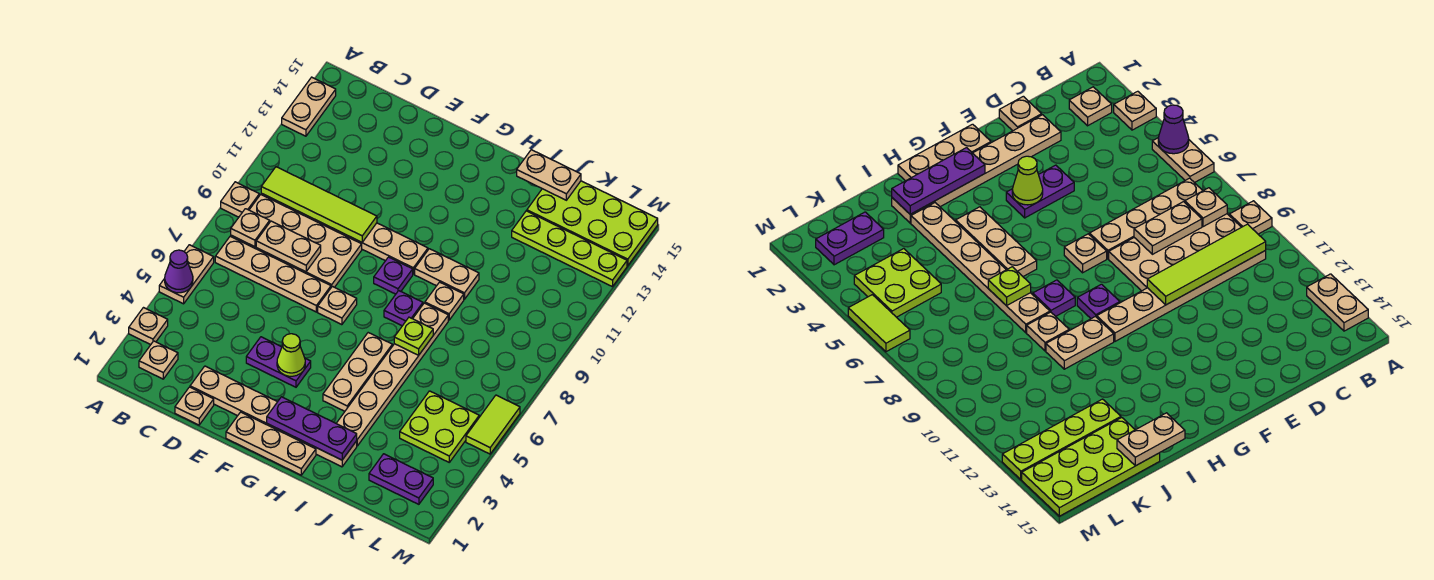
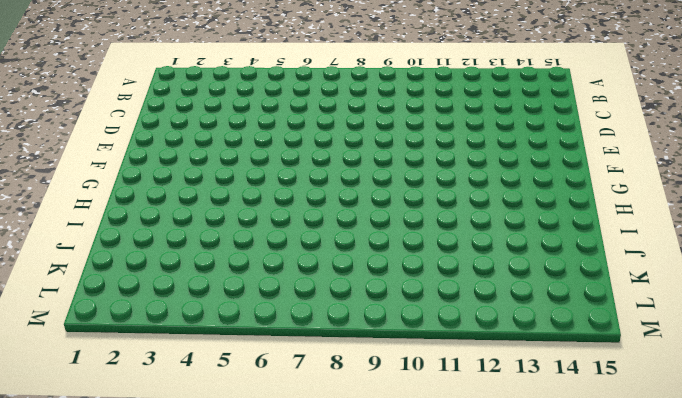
none -> tan plate A3 level 1
none -> tan plate A5:A6 level 1
none -> tan plate A9 level 1
none -> tan plate A13:A14 level 1

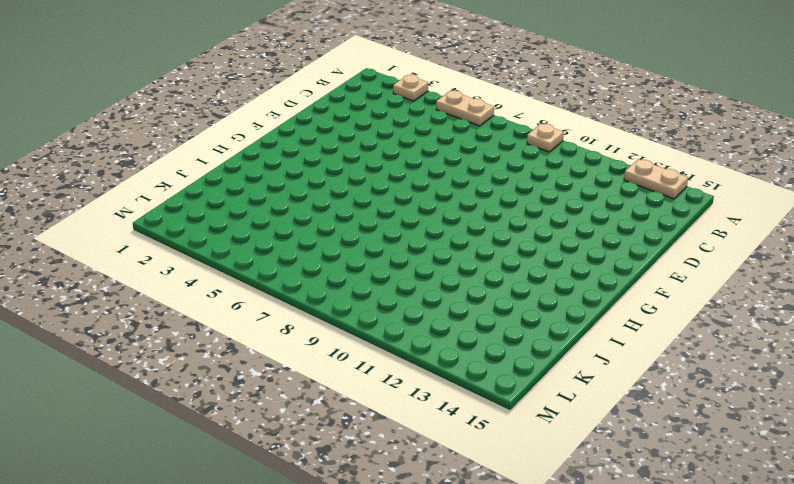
none -> tan plate B2 level 1
none -> tan plate B7:E7 level 1
none -> tan plate B8:E9 level 1
none -> tan plate B10:G10 level 1

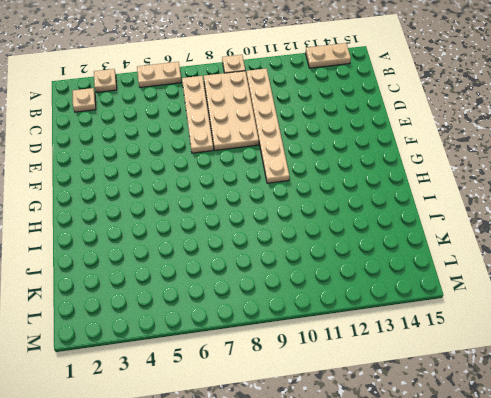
none -> tan plate D1 level 1
none -> tan plate D2:I2 level 1
none -> purple plate E4:F4 level 1
none -> tan plate F1:H1 level 1

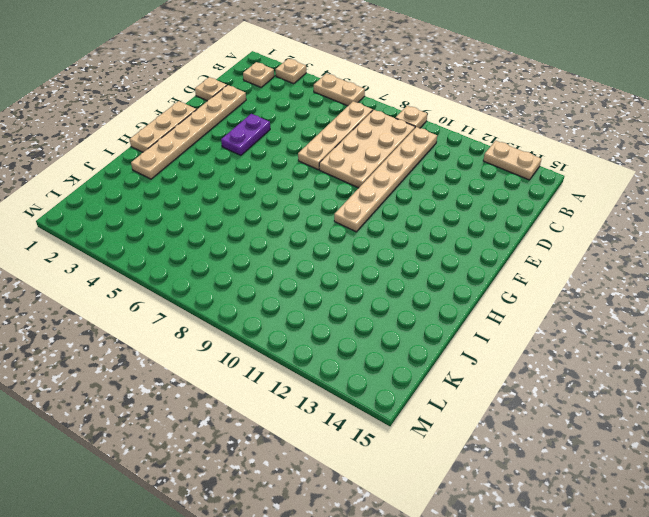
none -> tan plate F7 level 1
none -> purple plate G9 level 1
none -> tan plate H4:H6 level 1
none -> purple plate H8 level 1

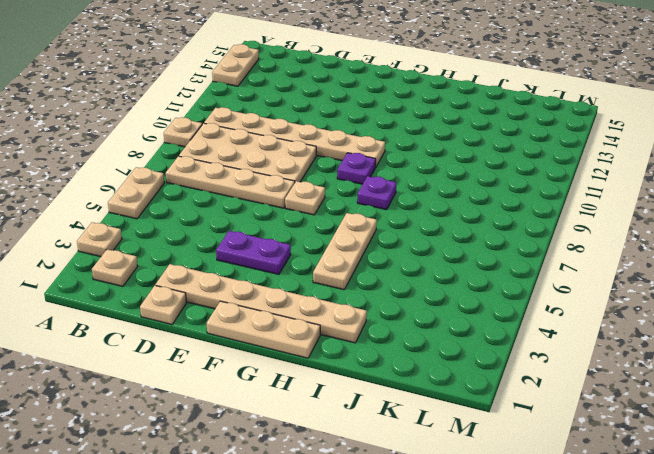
none -> tan plate H10:I10 level 1
none -> tan plate I3:I8 level 1
none -> tan plate I9 level 1
none -> lime plate J13:M13 level 1

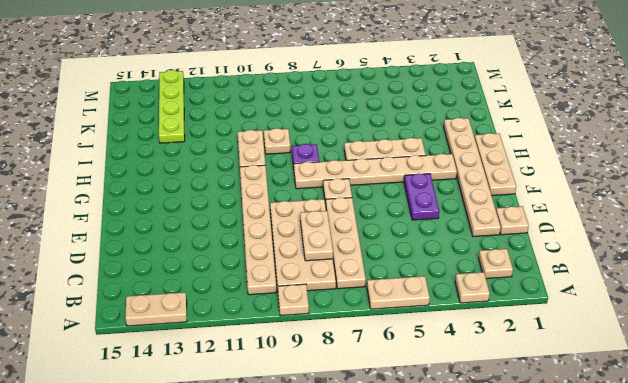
tan plate G3:G8 level 1 -> tan plate I3:I8 level 1
none -> purple plate G9 level 1
none -> lime plate J14:M15 level 1
none -> purple plate K2:L2 level 1
none -> lime plate K4:L5 level 1

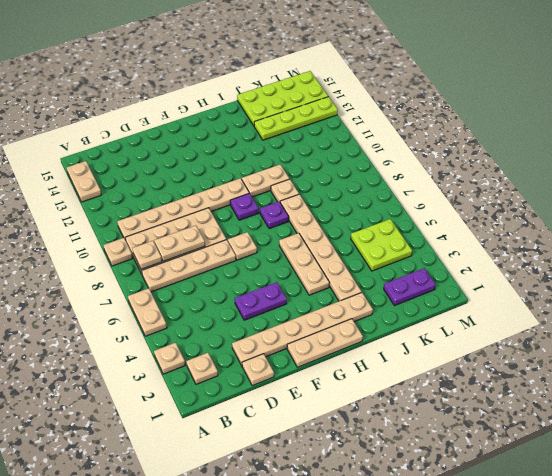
none -> lime tile M5:M6 level 1
none -> purple cone A5 level 2
none -> lime tile B10:E10 level 2
none -> lime cone F4 level 2

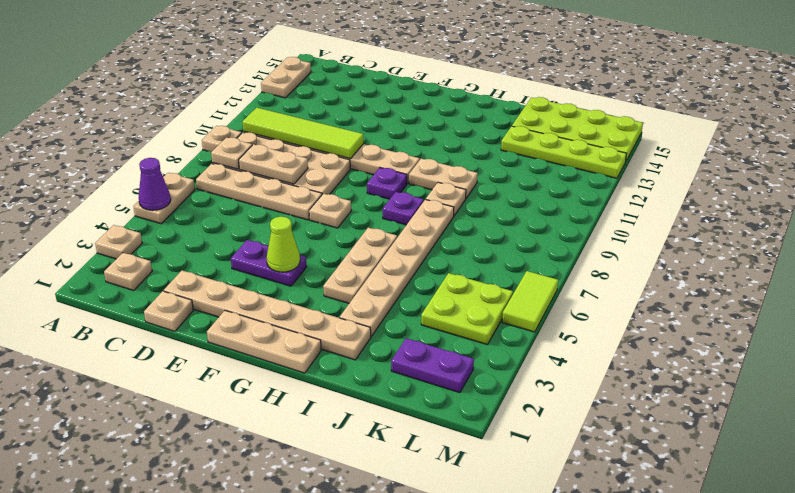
none -> purple plate G2:I2 level 2
none -> lime plate I7 level 2
none -> tan plate I15:J15 level 2

